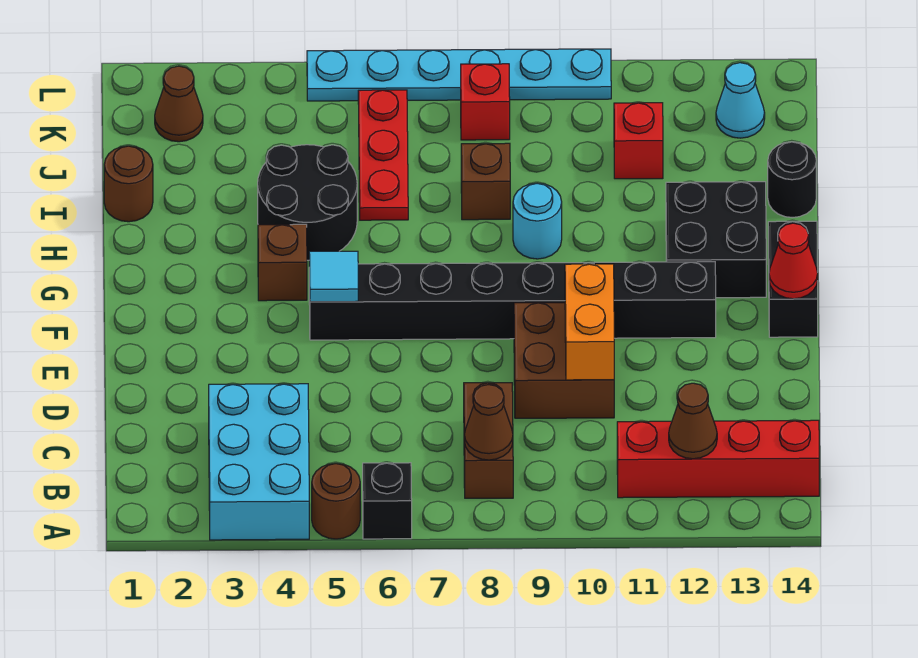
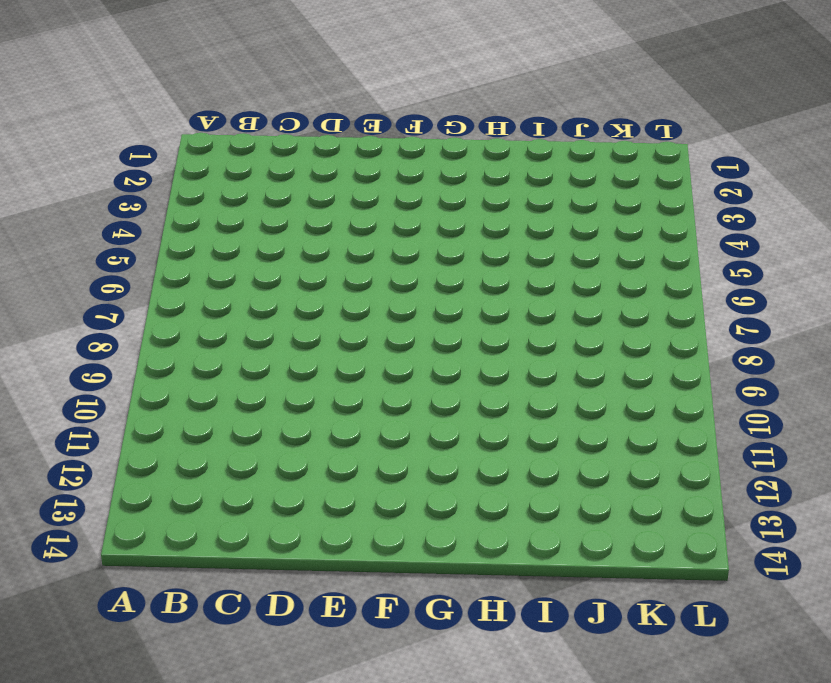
none -> cyan brick A3:C4 level 1
none -> brown round brick A5 level 1
none -> black brick A6 level 1

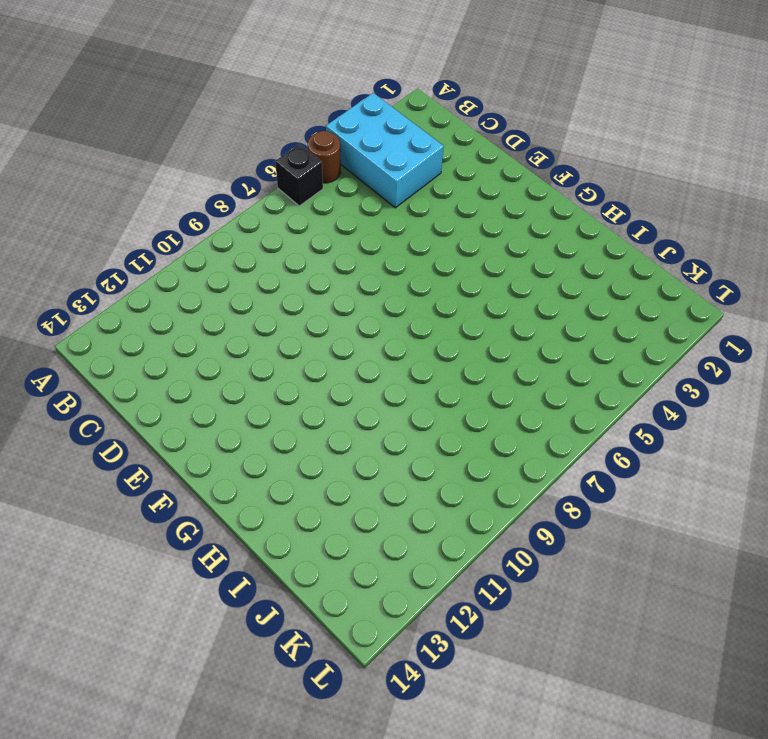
none -> brown brick B8:C8 level 1
none -> red brick B11:B14 level 1
none -> brown brick D9:E10 level 1

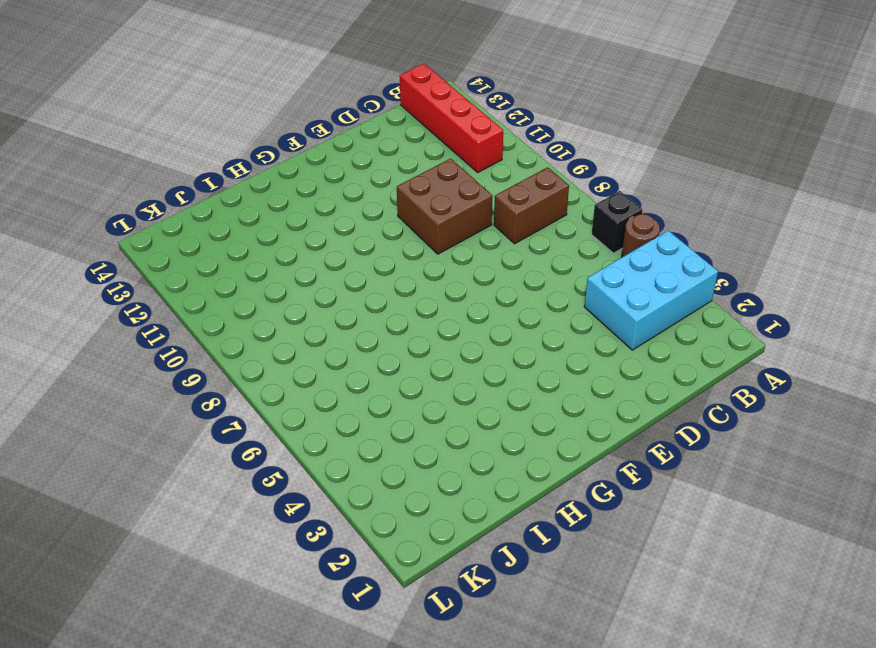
none -> black brick F5:F12 level 1
none -> black brick F14:G14 level 1
none -> brown brick G4 level 1

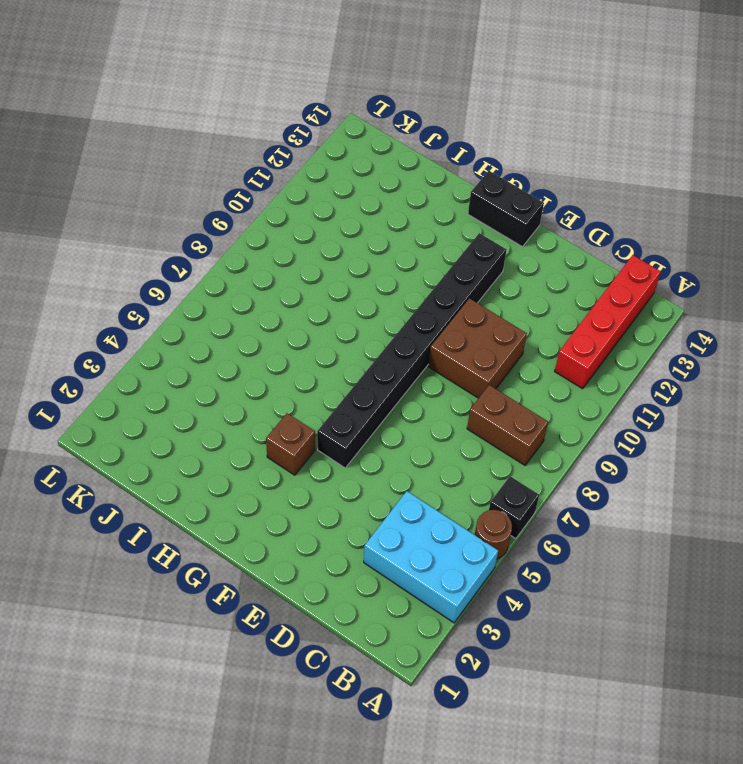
none -> black brick G12:H13 level 1
none -> black round brick H4:I5 level 1
none -> cyan round brick H9 level 1

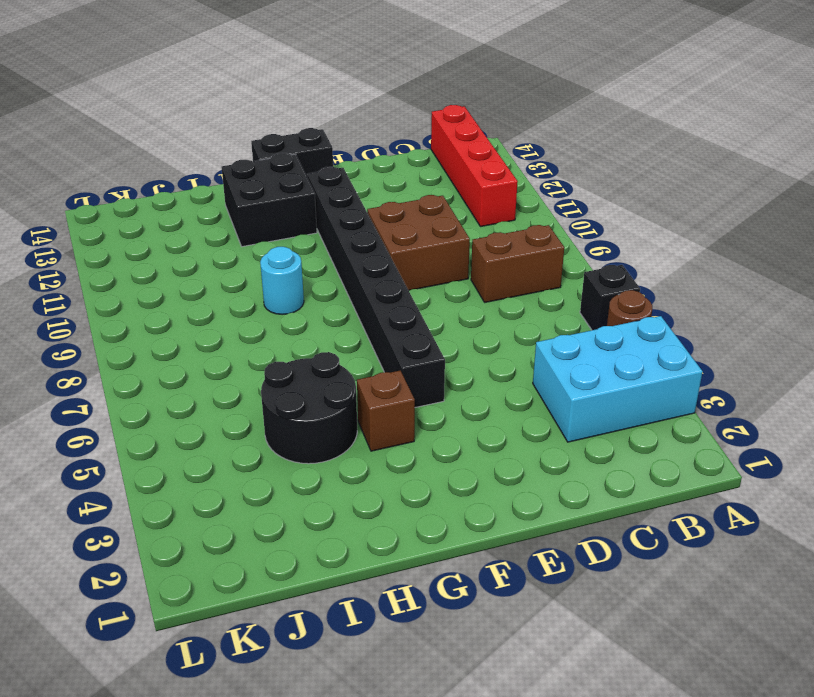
none -> brown round brick I1 level 1
none -> red plate I6:K6 level 1
none -> brown brick I8 level 1

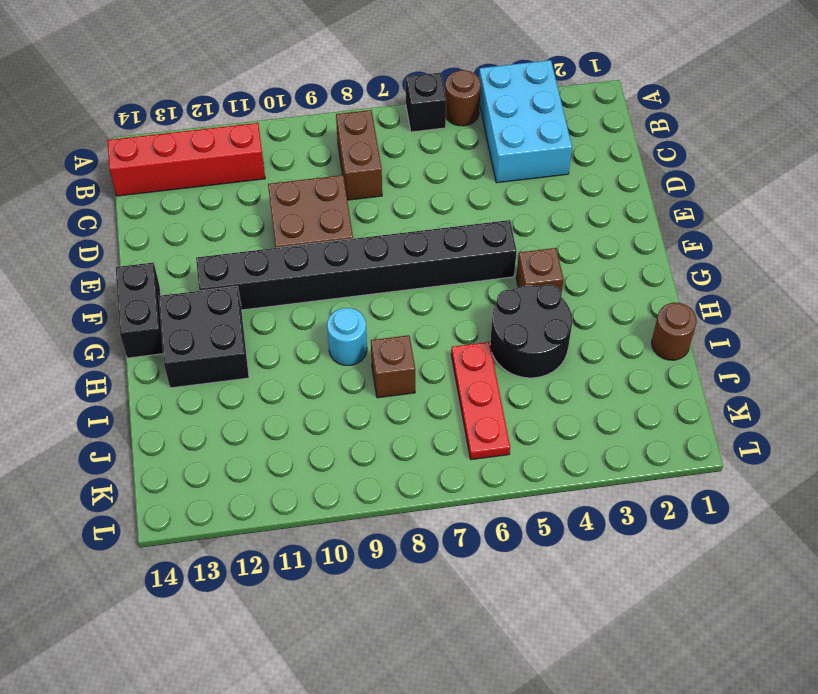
none -> black round brick I14 level 1
none -> red brick J11 level 1
none -> brown cone K2 level 1

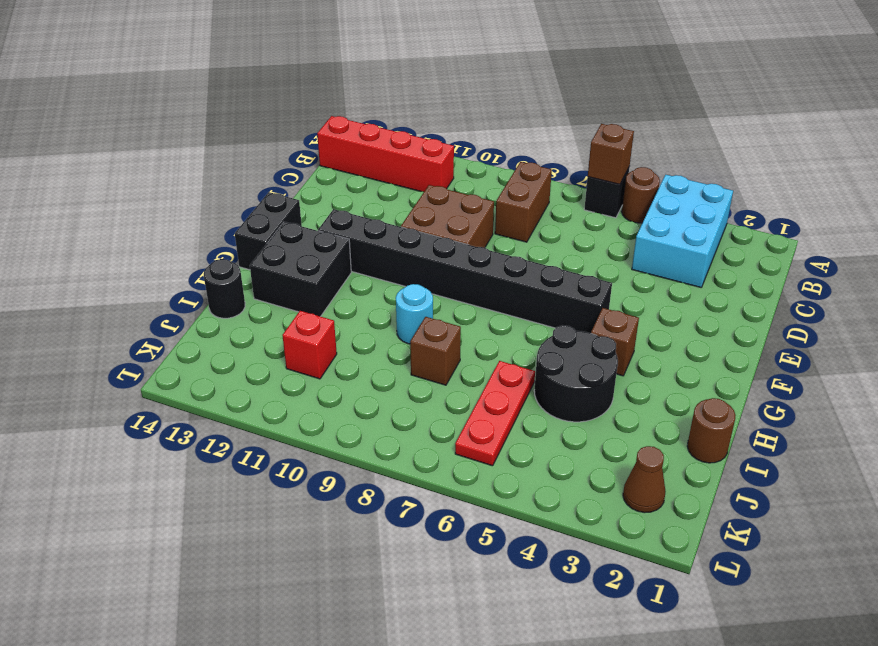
brown brick A6 level 2 -> none
none -> red brick K8 level 1
none -> cyan cone K13 level 1
none -> cyan plate L5:L10 level 1

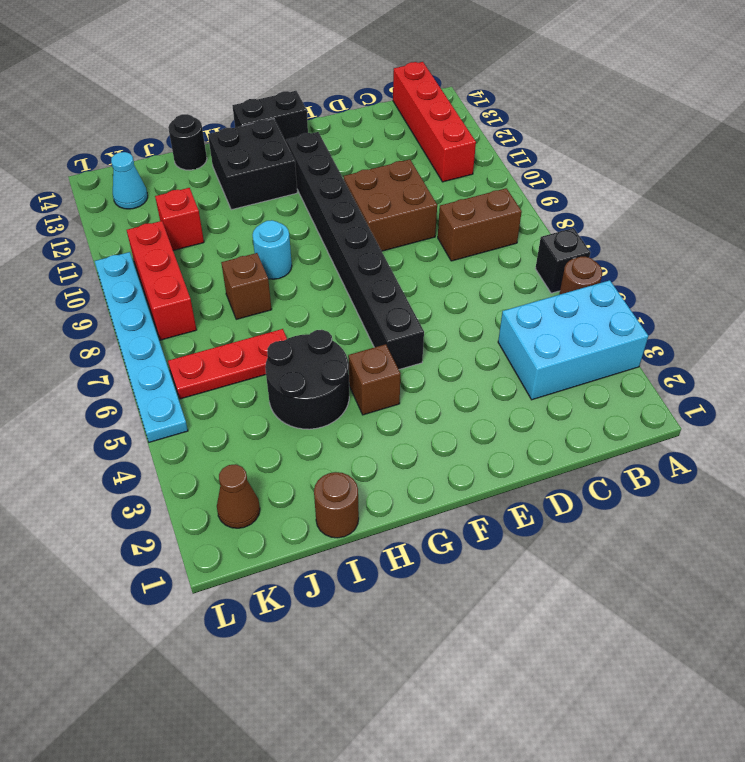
red brick K8:K10 level 1 -> red brick K8 level 1
none -> brown cone B8 level 2
none -> brown cone B12 level 2
none -> orange brick D10:E10 level 2

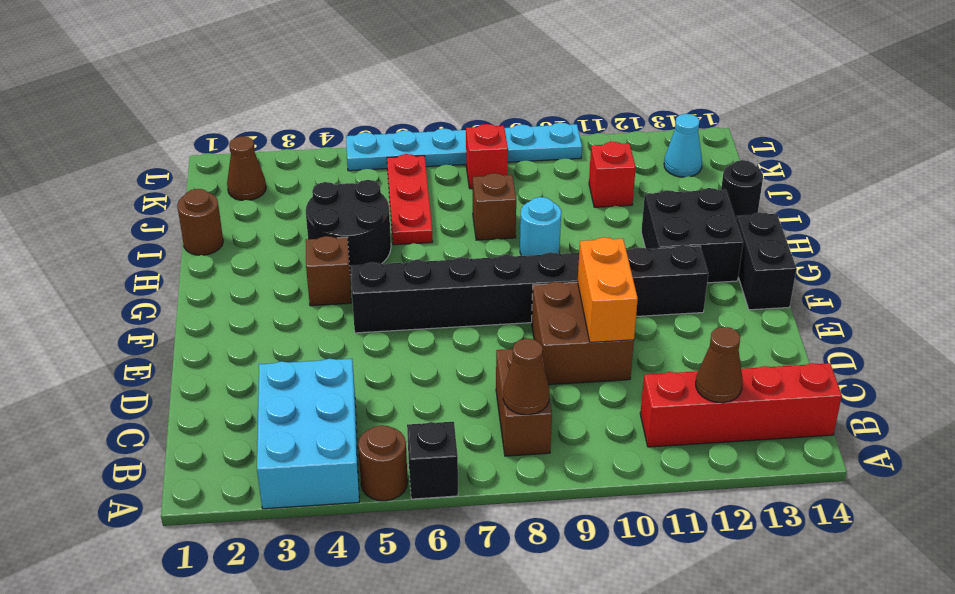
none -> cyan tile F5 level 2
none -> red cone F14 level 2

